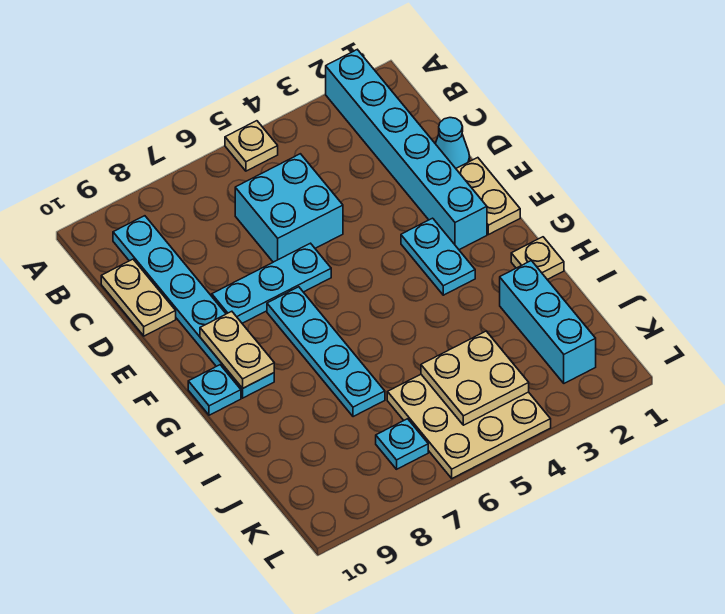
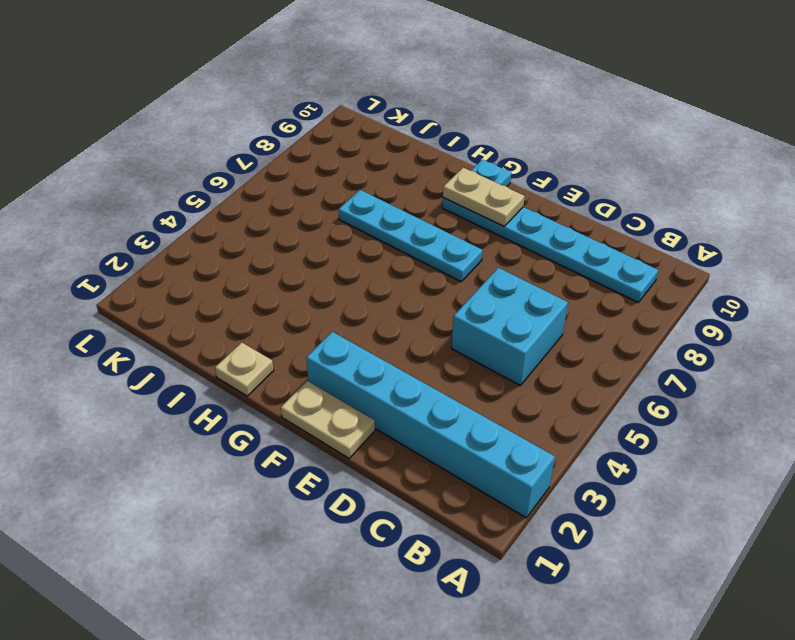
none -> tan plate A5 level 1
none -> tan plate C10:D10 level 1
none -> cyan cone D1 level 1

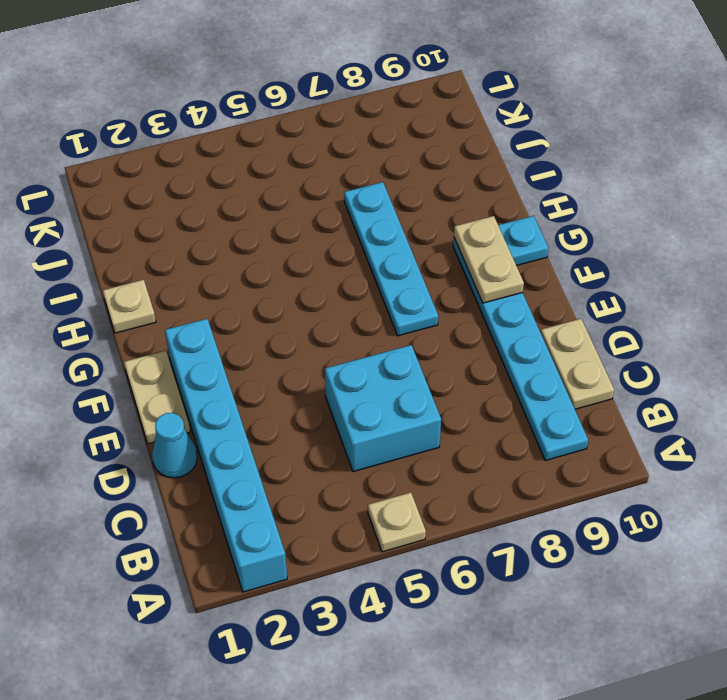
none -> cyan plate E6:E8 level 1
none -> cyan plate F3:G3 level 1
none -> cyan brick I2:K2 level 1

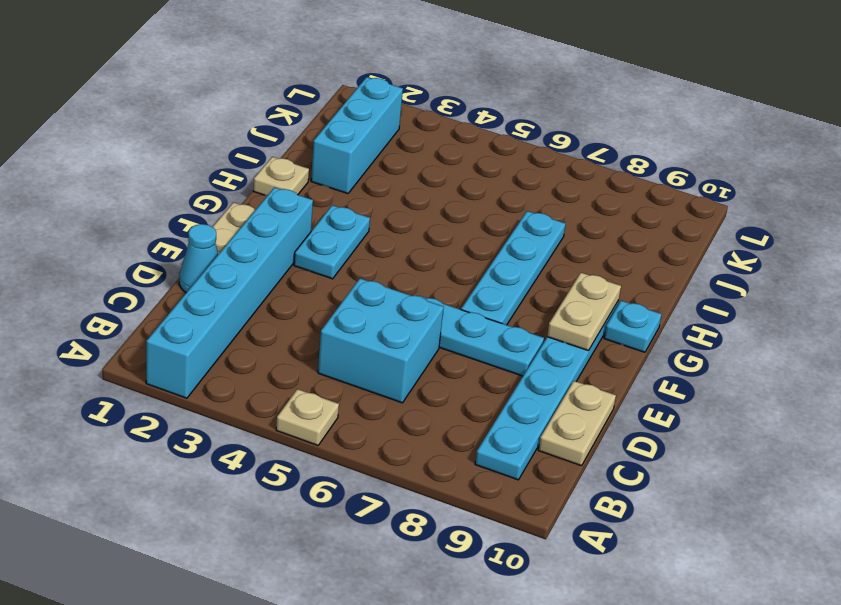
none -> tan plate J4:L6 level 1
none -> cyan plate K7 level 1
none -> tan plate J4:K5 level 2

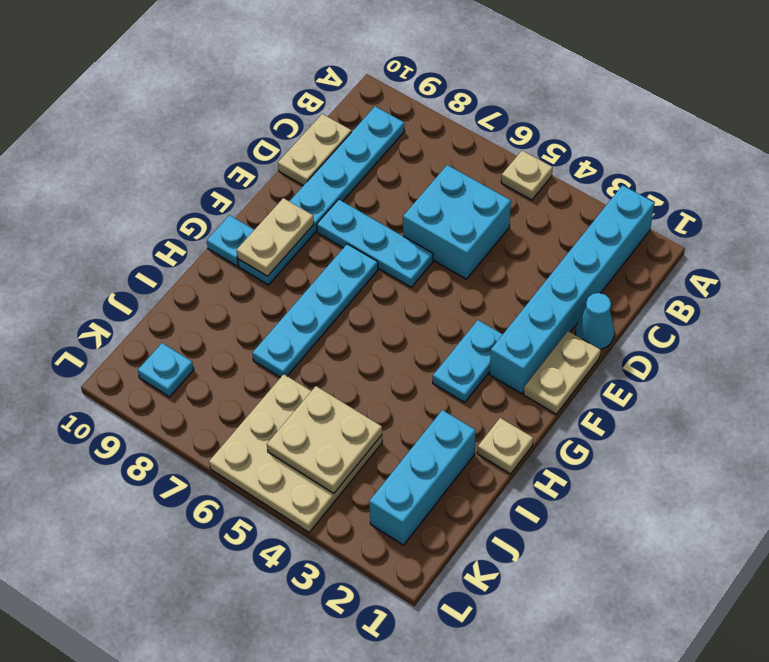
cyan plate K9 level 1 -> cyan plate K7 level 1

